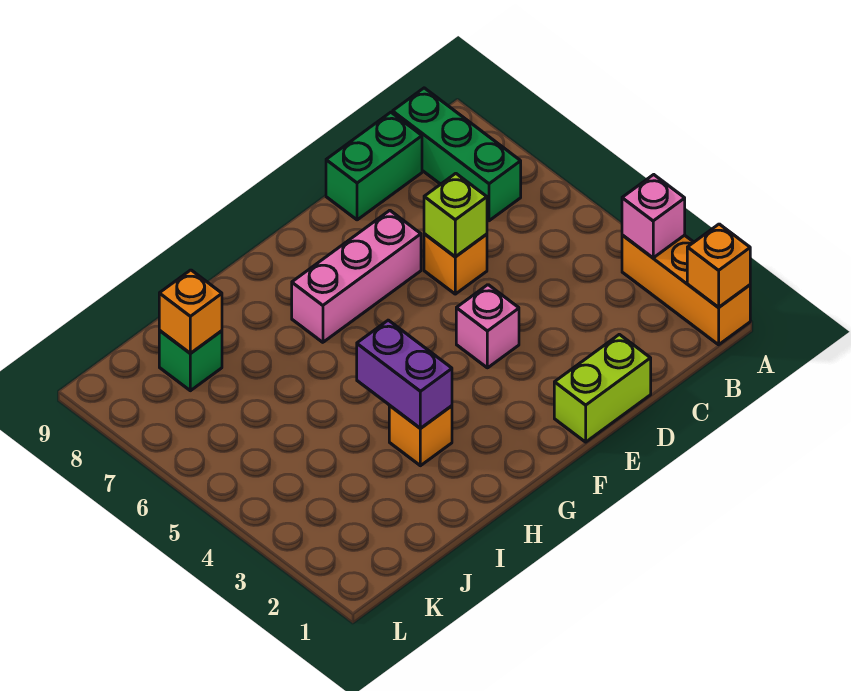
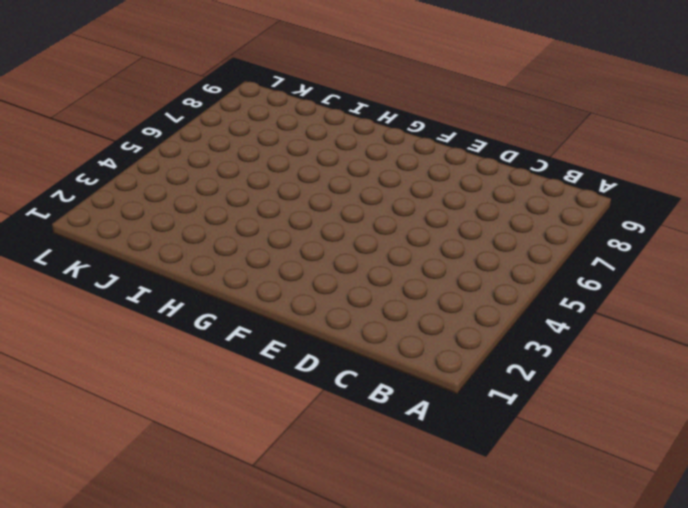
none -> orange brick A1:A3 level 1
none -> green brick B7:B9 level 1
none -> green brick C9:D9 level 1

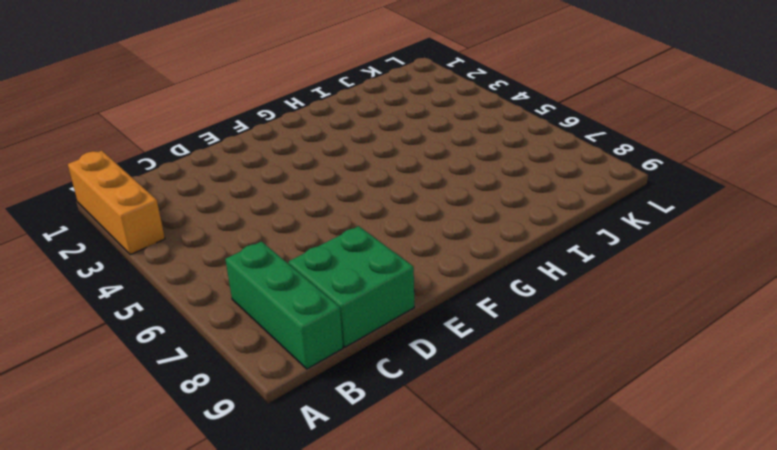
green brick C8:D9 level 1 -> green brick C9:D9 level 1
none -> lime brick D1:E1 level 1
none -> orange brick D6 level 1
none -> pink brick E4 level 1

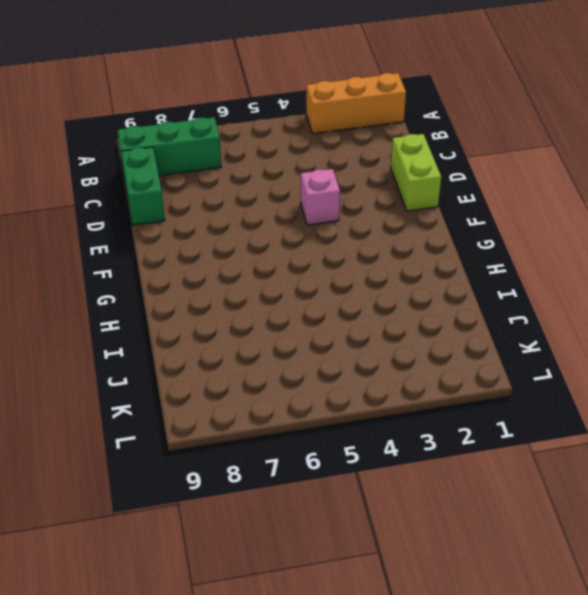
none -> orange brick D6 level 1
none -> pink brick E7:G7 level 1
none -> orange brick H3 level 1

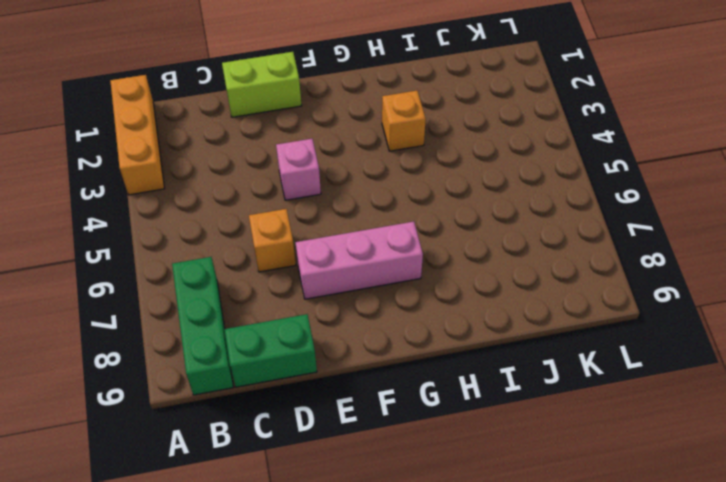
none -> green brick J8 level 1
none -> orange brick A1 level 2
none -> pink brick A3 level 2

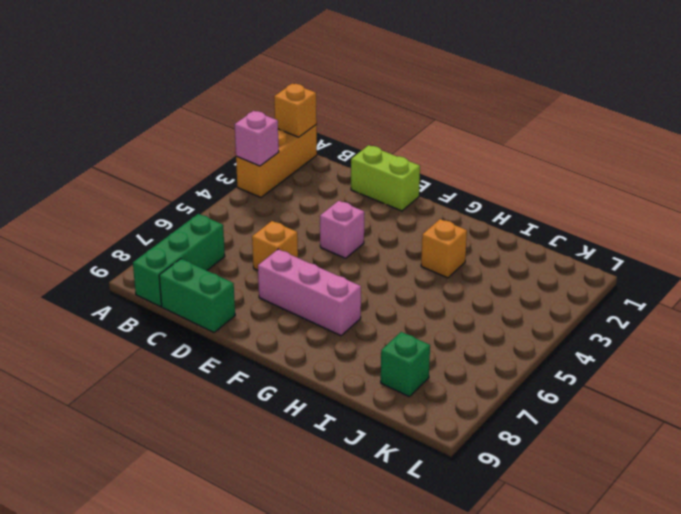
none -> lime brick D6 level 2
none -> purple brick H3:H4 level 2
none -> orange brick J8 level 2

